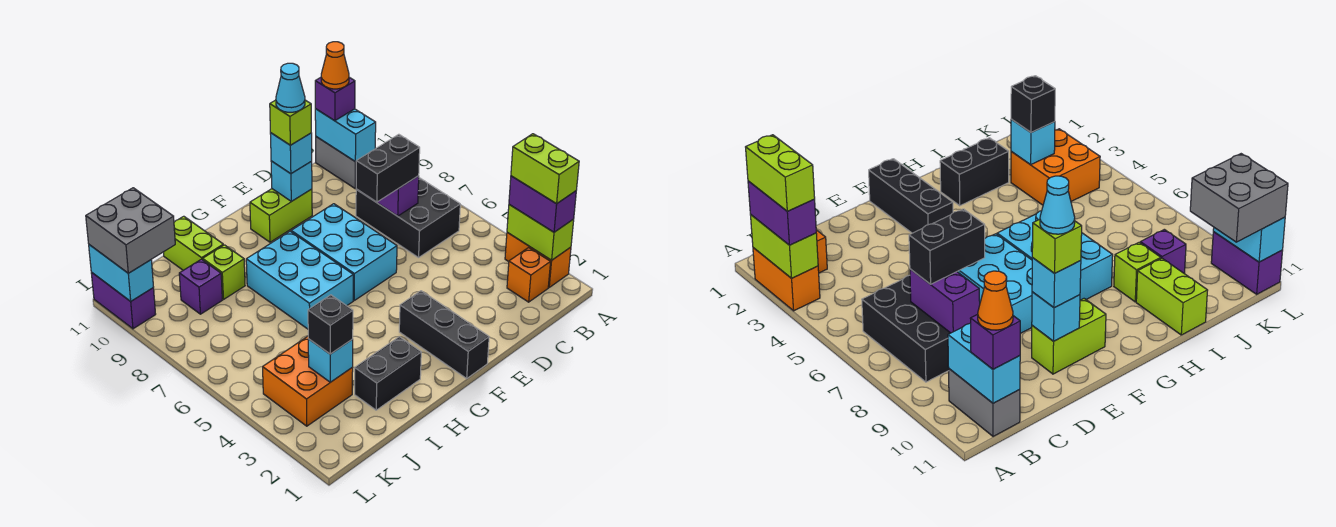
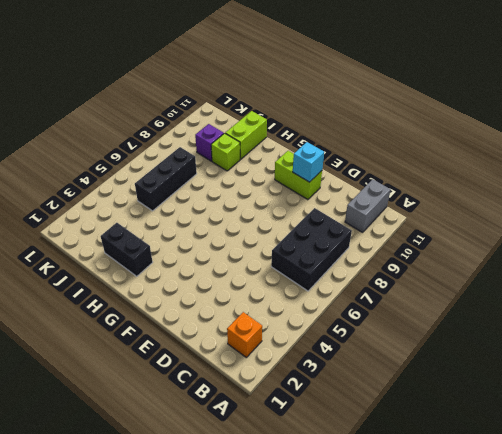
black brick J5:J7 level 1 -> black brick F1:F3 level 1
none -> orange brick A2:A3 level 1
none -> cyan brick E6:F8 level 1
none -> cyan brick G6:H8 level 1
none -> orange brick J3:K4 level 1

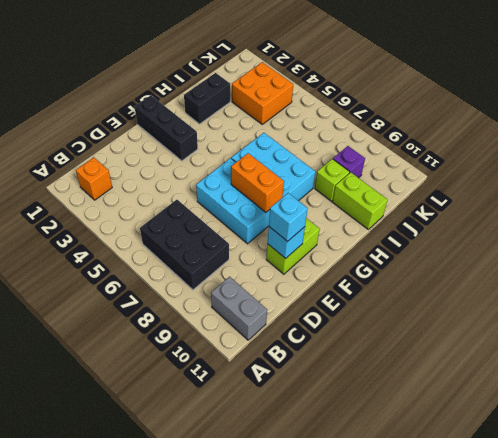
orange brick F7:F8 level 2 -> orange brick A2:A3 level 1
none -> purple brick L10:L11 level 1
none -> lime brick A2:A3 level 2
none -> cyan brick B10:B11 level 2
none -> purple brick C7:C8 level 2

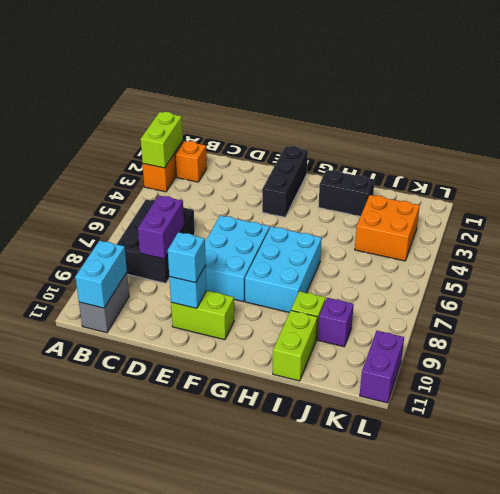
none -> cyan brick J3 level 2
none -> cyan brick L10:L11 level 2
none -> purple brick A2:A3 level 3
none -> purple brick B11 level 3

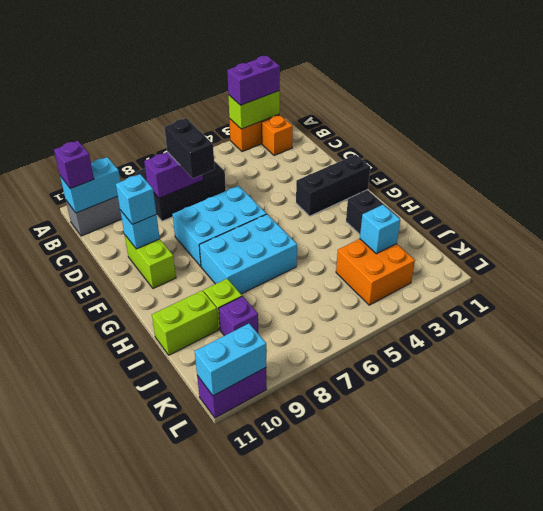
none -> black brick J3 level 3
none -> grey brick K10:L11 level 3
none -> lime brick A2:A3 level 4
none -> orange cone B11 level 4

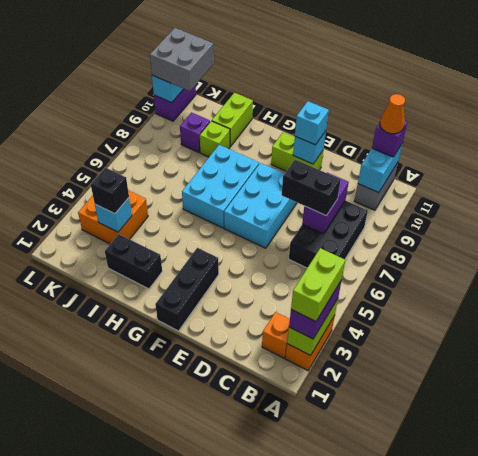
none -> lime brick E10 level 4
none -> cyan cone E10 level 5

